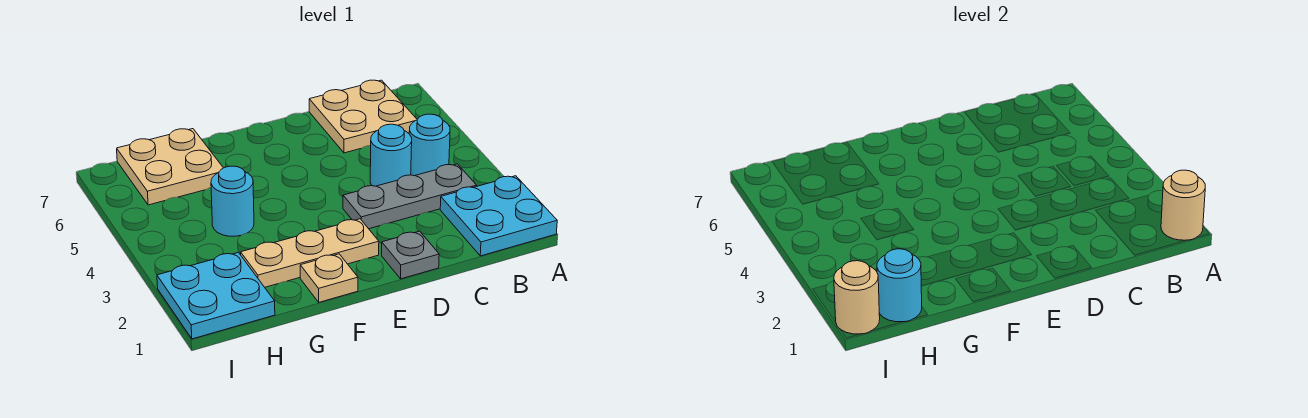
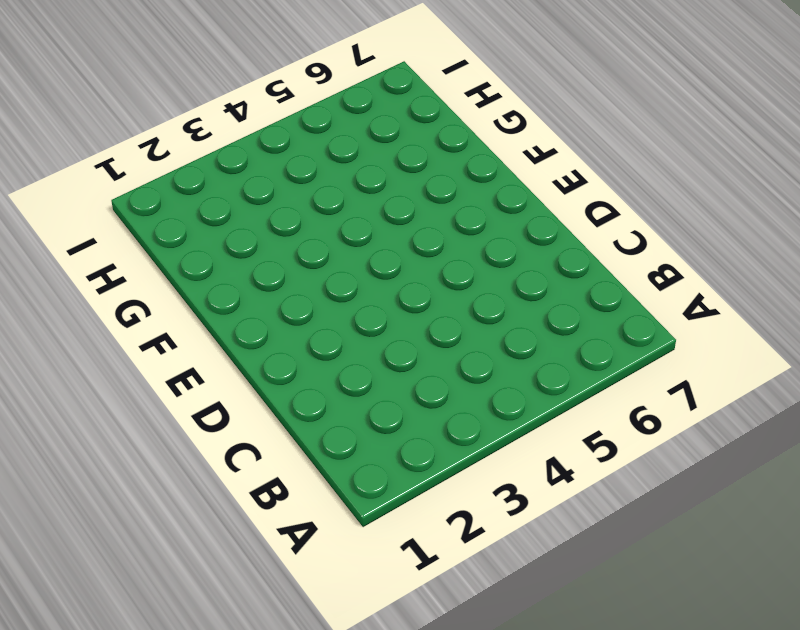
none -> cyan plate A1:B2 level 1
none -> grey plate B3:D3 level 1
none -> cyan round brick B4 level 1

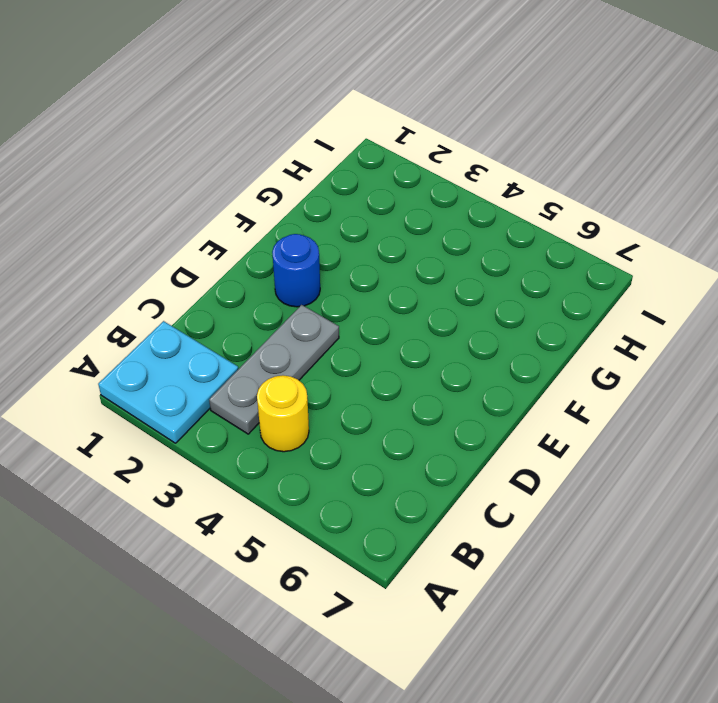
yellow round brick B4 level 1 -> cyan round brick B4 level 1
blue round brick E2 level 1 -> tan plate E2:G2 level 1
none -> tan plate B6:C7 level 1
none -> cyan round brick C4 level 1
none -> grey plate D1 level 1

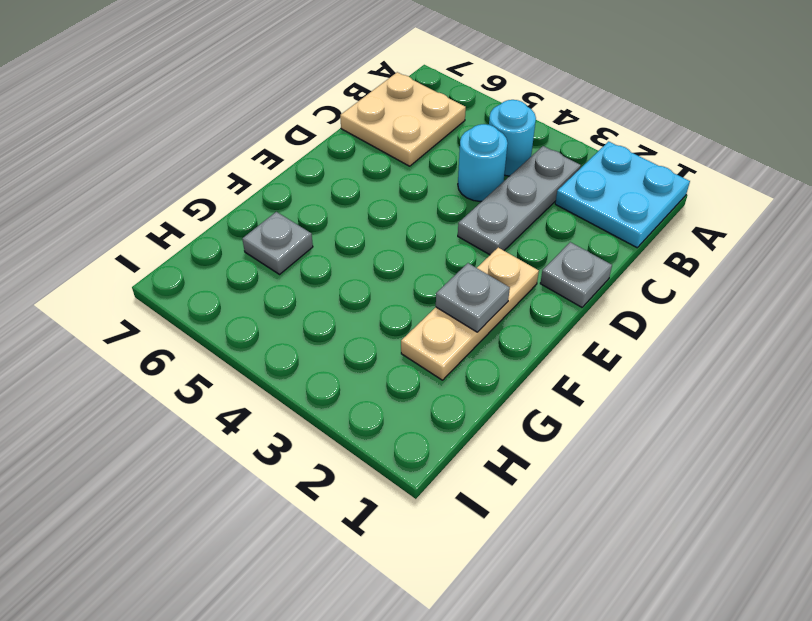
grey plate F2 level 2 -> none
grey plate G6 level 1 -> tan plate G6:H7 level 1
none -> tan plate F1 level 1
none -> cyan round brick G4 level 1
none -> cyan plate H1:I2 level 1

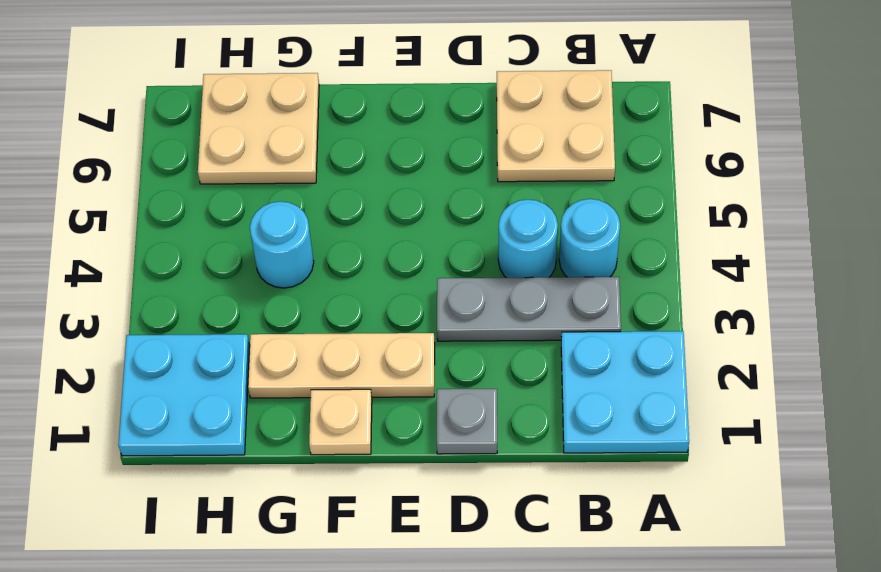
none -> tan round brick A1 level 2
none -> cyan round brick H1 level 2
none -> tan round brick I1 level 2

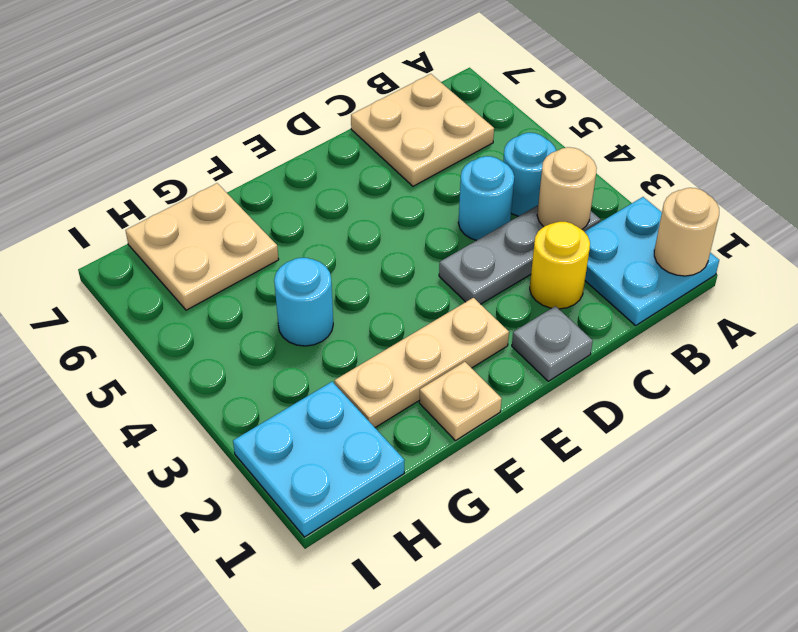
tan round brick B3 level 2 -> tan round brick I1 level 2
yellow round brick C2 level 1 -> none
none -> cyan round brick H1 level 2

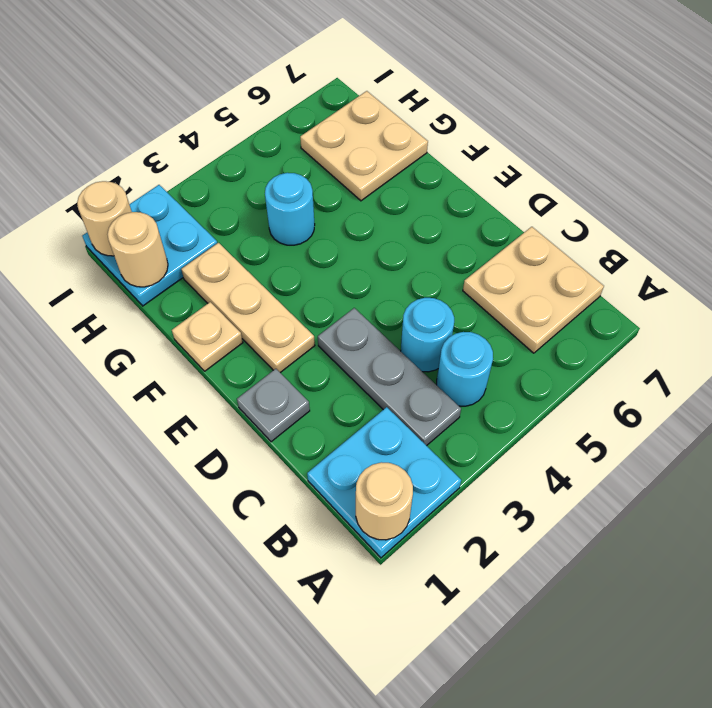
tan round brick H1 level 2 -> cyan round brick H1 level 2

